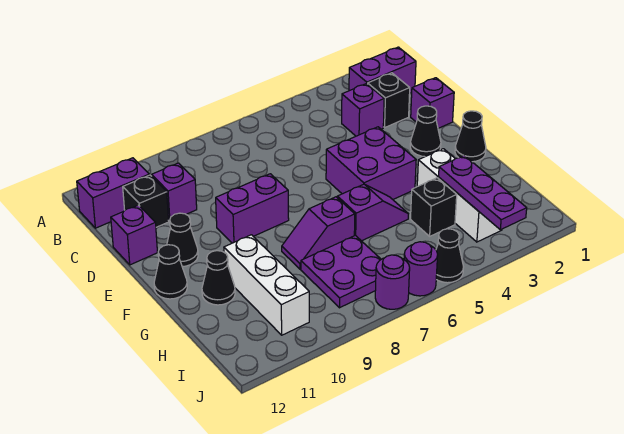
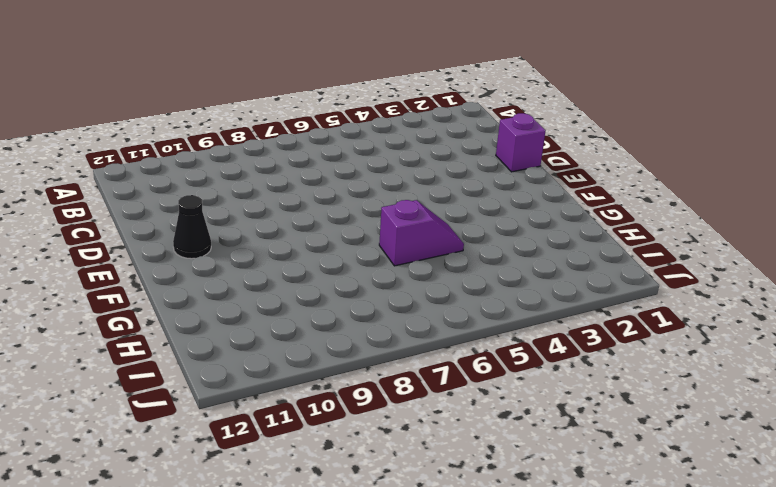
none -> purple brick B1:B2 level 1
none -> purple brick B11:B12 level 1
none -> black brick C2 level 1

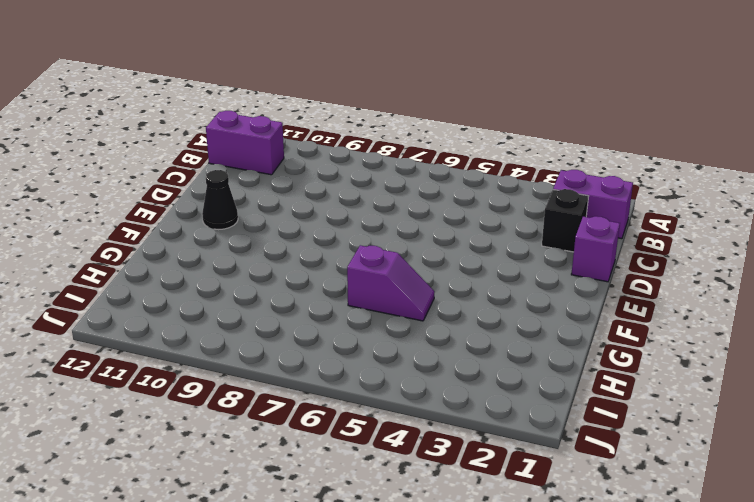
none -> purple brick C3 level 1
none -> purple brick C10 level 1
none -> black brick C11 level 1

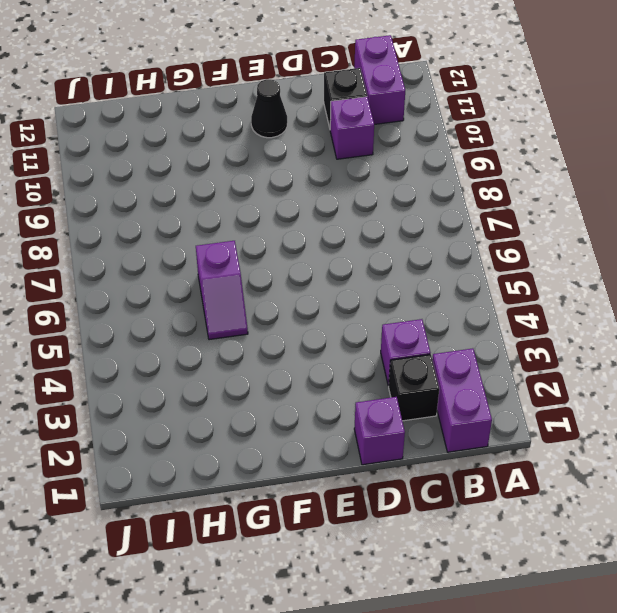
none -> purple brick D12 level 1
none -> black cone E2 level 1
none -> purple brick E4:F5 level 1

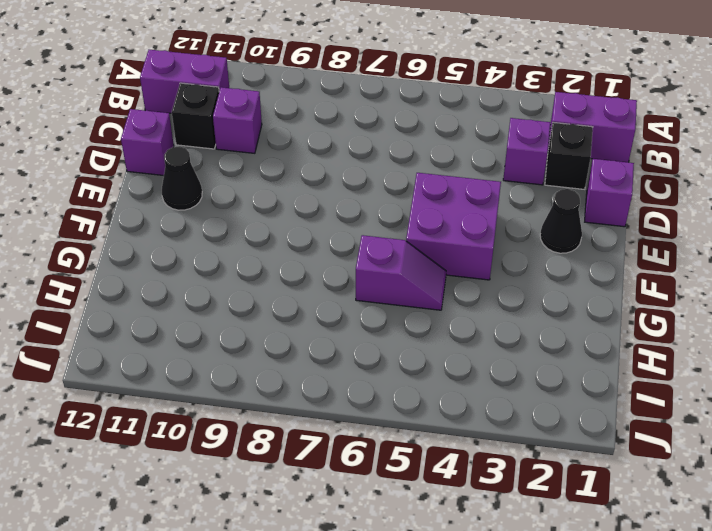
none -> purple brick E8:E9 level 1
none -> black cone F1 level 1
none -> black cone F12 level 1

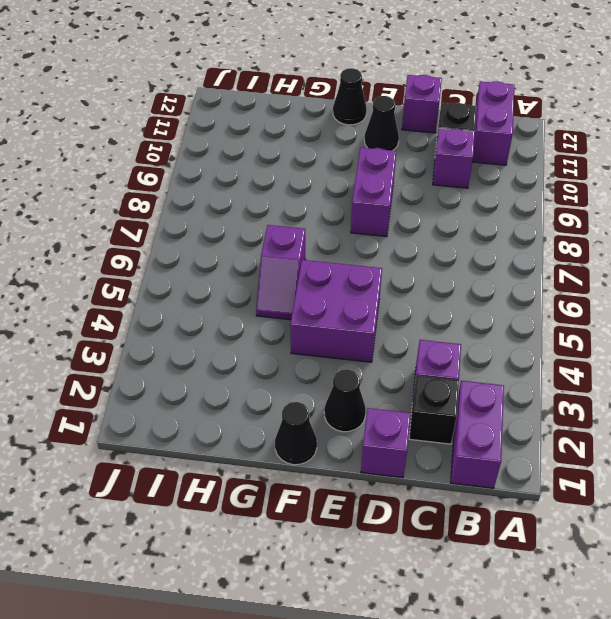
none -> white brick G3:I3 level 1
none -> purple slope G7:G8 level 1 top 7
none -> white brick G10:I10 level 1

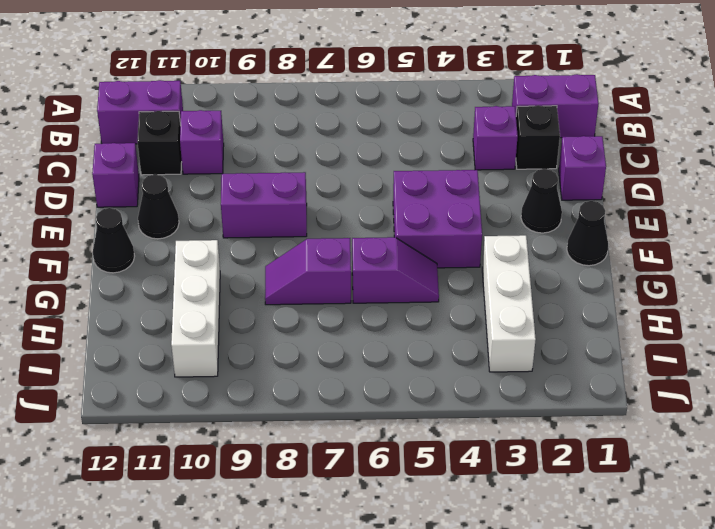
none -> black cone G11 level 1
none -> black brick H4 level 1
none -> purple plate H7:I8 level 1

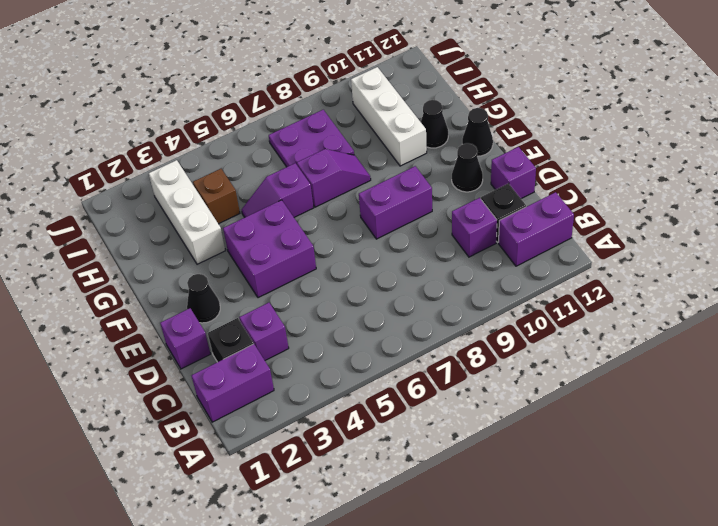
brown brick H4 level 1 -> black brick H4 level 1
none -> black cone F1 level 1
none -> black cone J5 level 1
none -> purple round brick J6 level 1

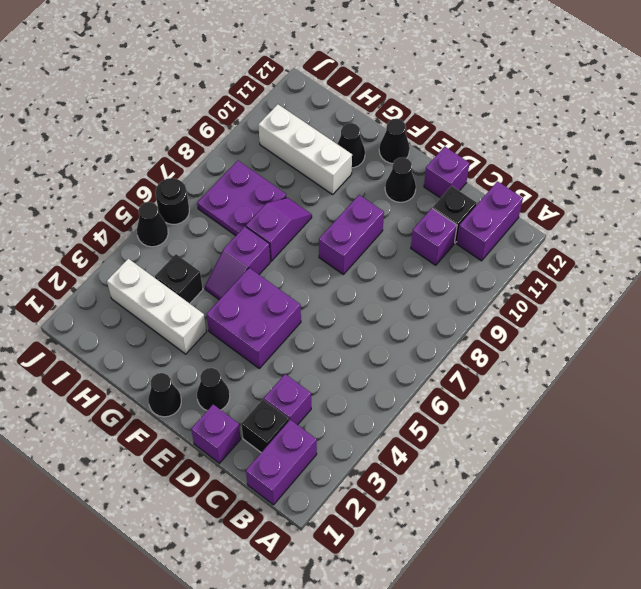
black round brick J6 level 1 -> purple round brick J6 level 1
none -> purple round brick J7 level 1
none -> purple plate H3:J3 level 2

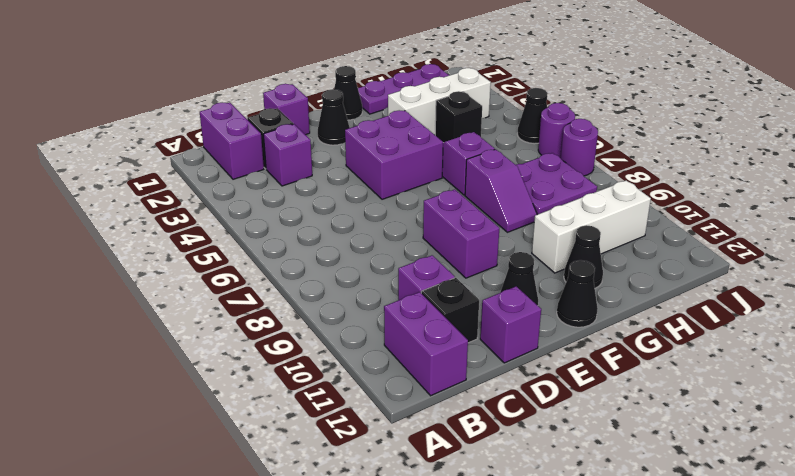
purple plate G1:I1 level 1 -> purple plate H3:J3 level 2

